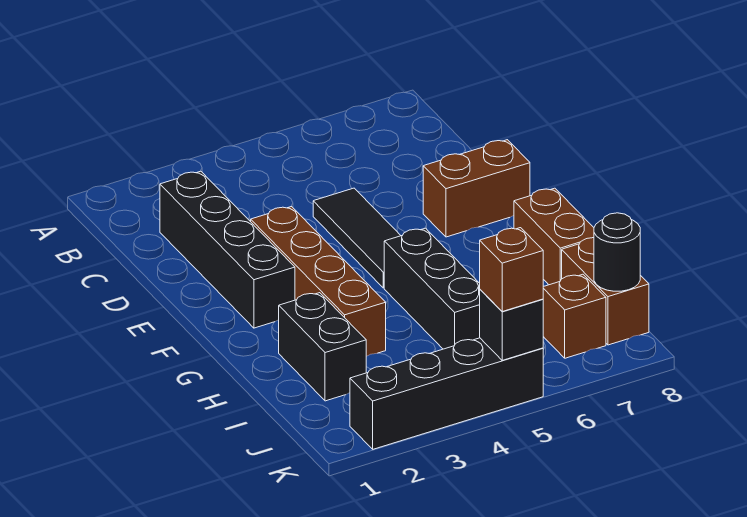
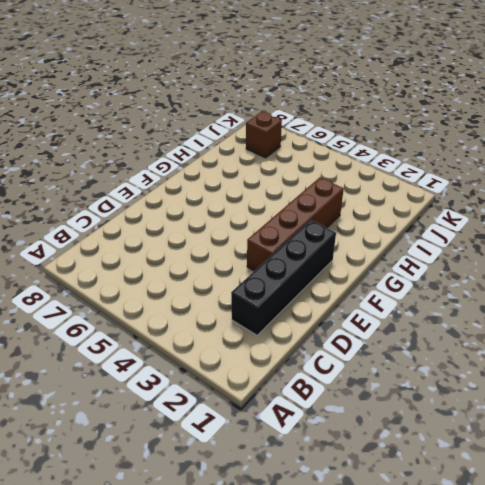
none -> black tile D5:F5 level 1
none -> brown brick E7:E8 level 1
none -> black brick G5:I5 level 1

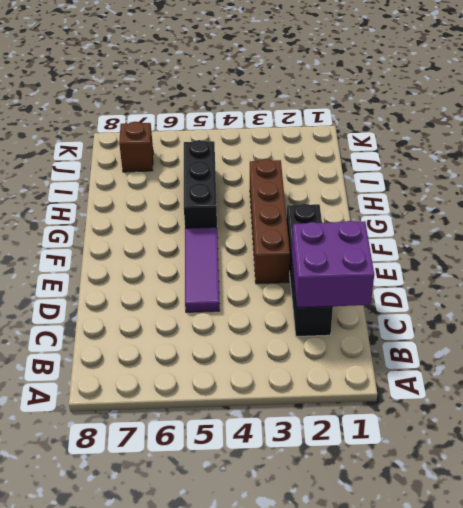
purple brick C1:D2 level 2 -> none
purple tile D5:F5 level 1 -> black tile D5:F5 level 1
none -> brown brick E7:E8 level 1
none -> brown brick G8:H8 level 1
none -> black brick H2:I2 level 1

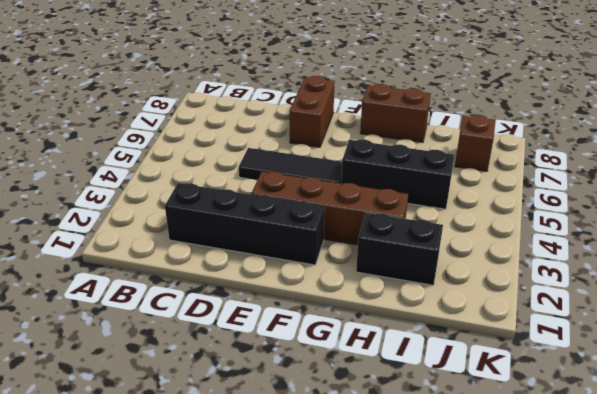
none -> brown brick I8:J8 level 1
none -> black brick K2:K5 level 1
none -> black round brick J8 level 2

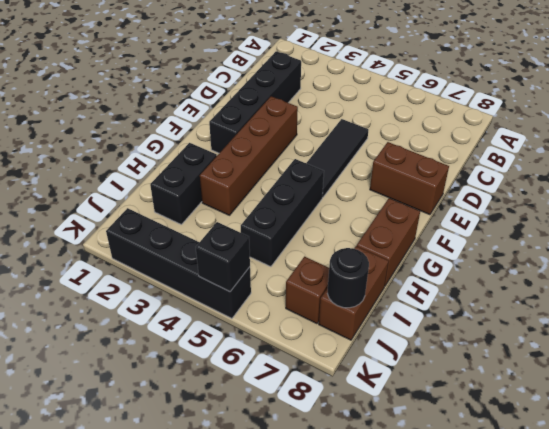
none -> brown brick K5 level 3

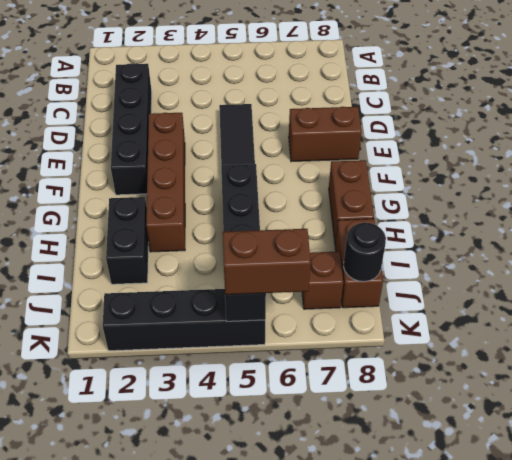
brown brick K5:K6 level 3 -> brown brick K5 level 3

